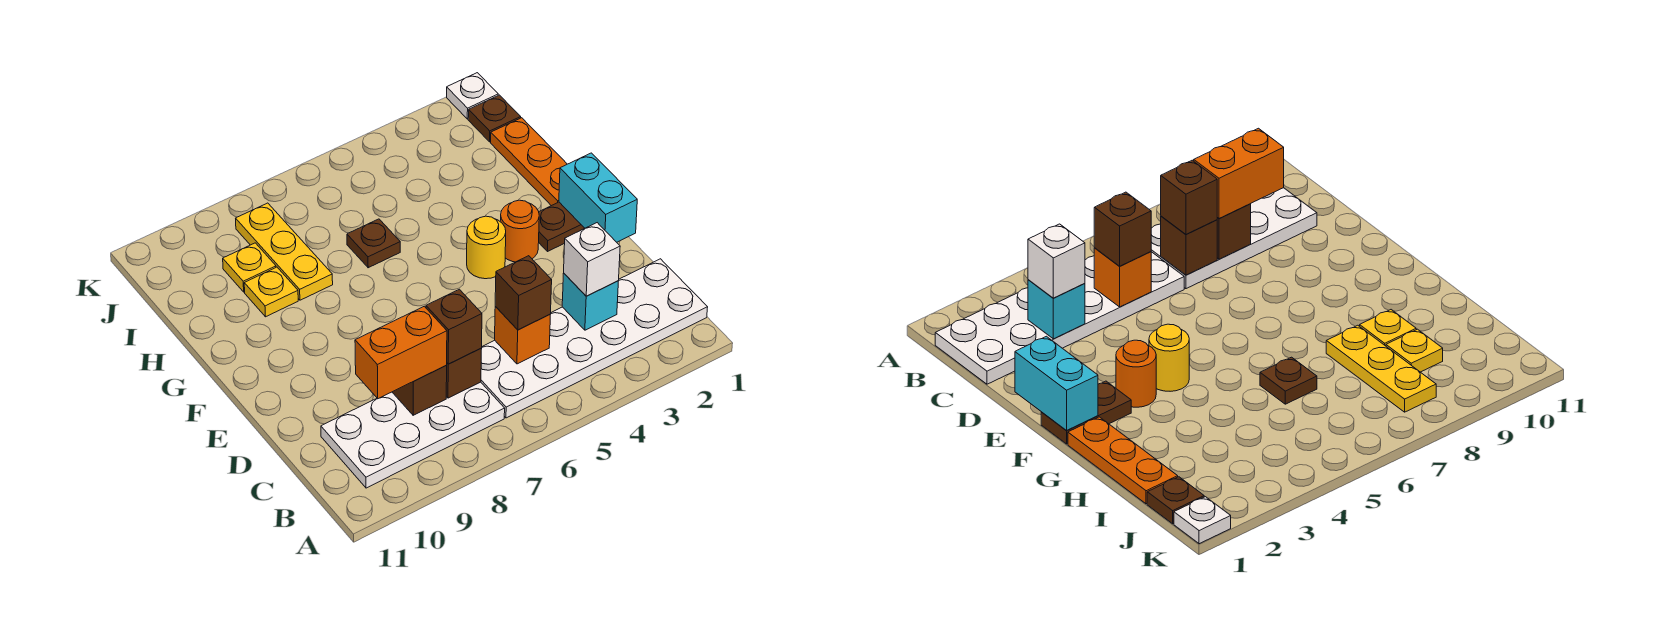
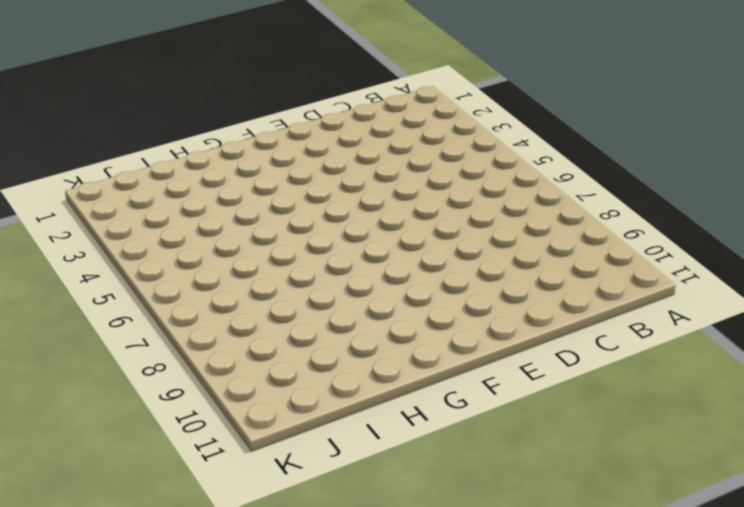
none -> white plate B1:C6 level 1
none -> white plate B7:C10 level 1
none -> brown plate F1:F2 level 1

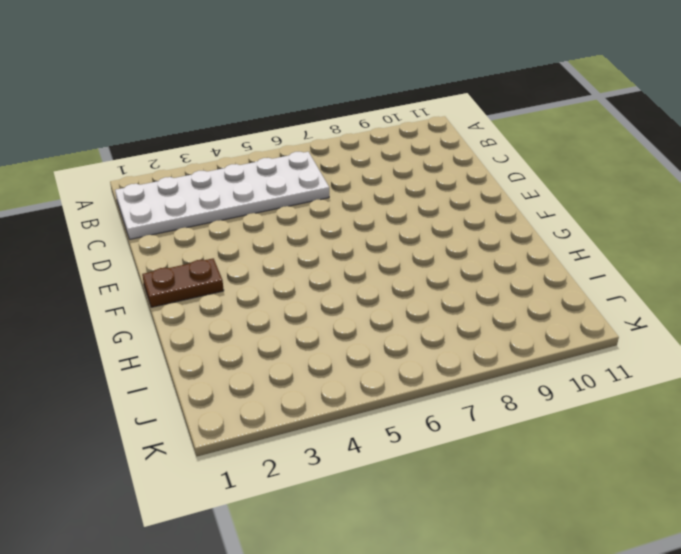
none -> white plate B7:C10 level 1
none -> orange round brick F3 level 1
none -> yellow round brick F4 level 1

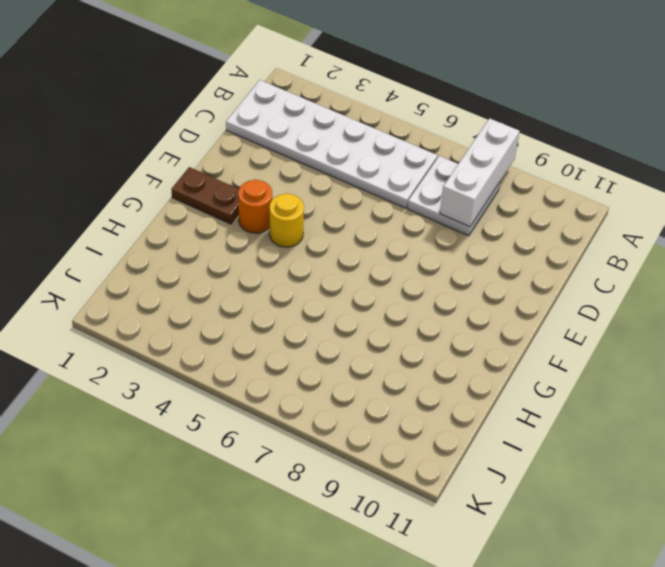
white brick A8:C8 level 2 -> brown brick C8 level 2
white plate B7:C8 level 1 -> white plate B7:C10 level 1
none -> orange plate G1:I1 level 1
none -> brown plate H6 level 1
none -> yellow plate H8:J8 level 1

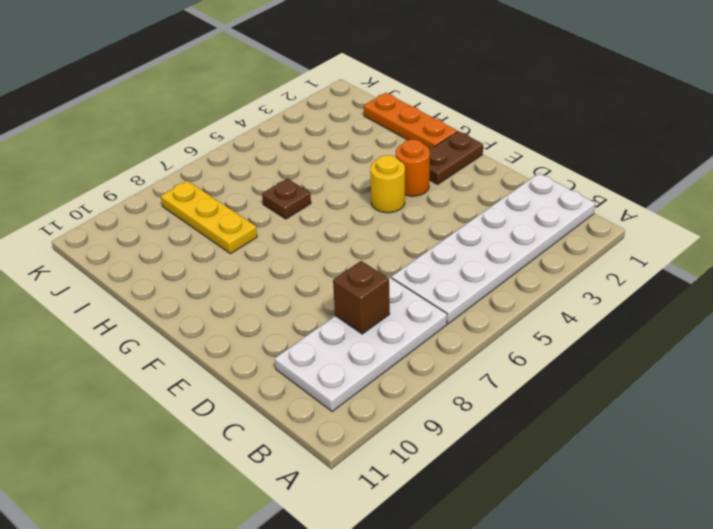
none -> yellow plate H9 level 1
none -> yellow plate I9 level 1
none -> brown plate J1 level 1

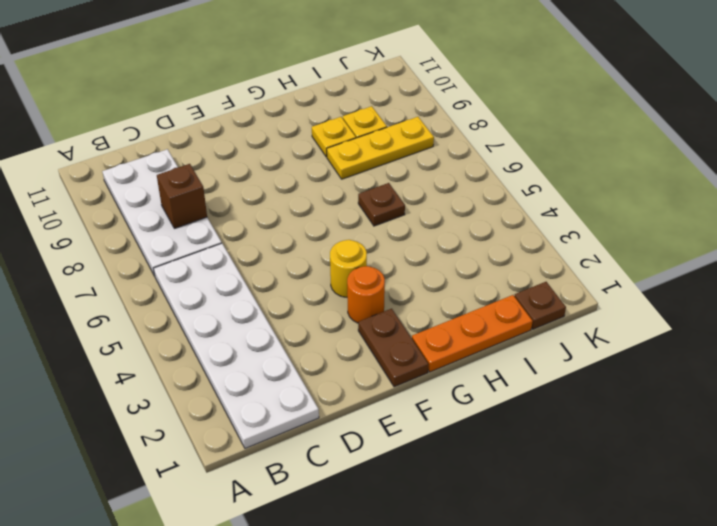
none -> white plate K1 level 1
none -> cyan brick C3 level 2
none -> orange brick C5 level 2

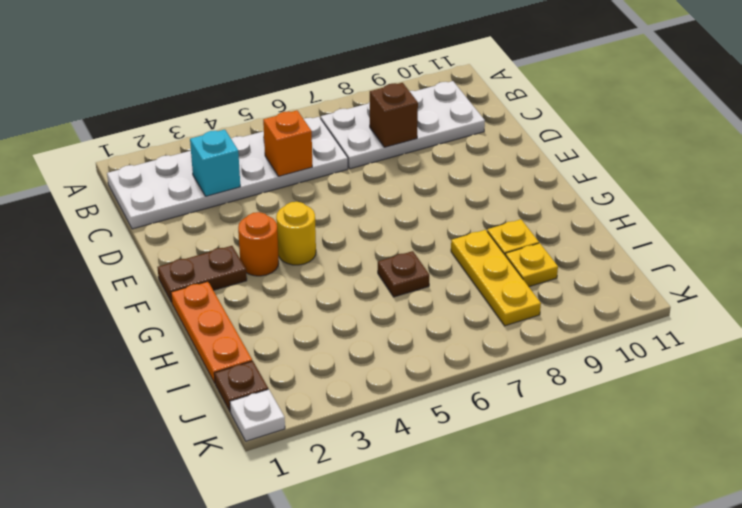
none -> brown brick C7 level 2
none -> cyan brick E1:F1 level 2
none -> white brick C3 level 3

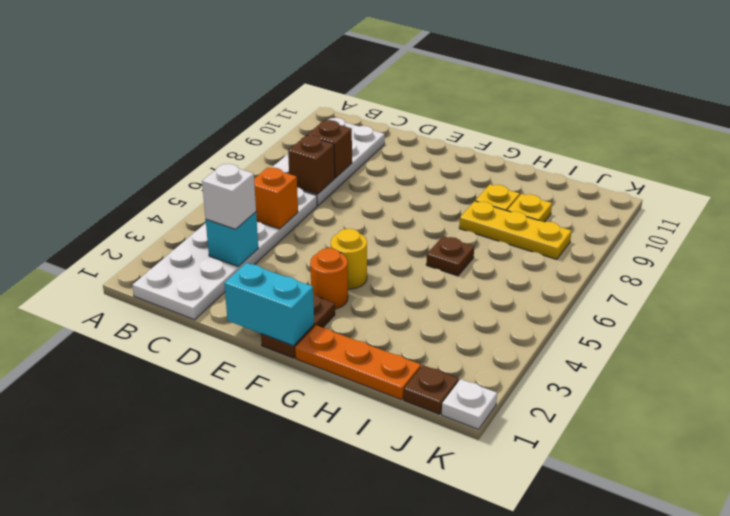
none -> brown brick C5 level 3
none -> brown brick C7 level 3
none -> orange brick C8:C9 level 3

